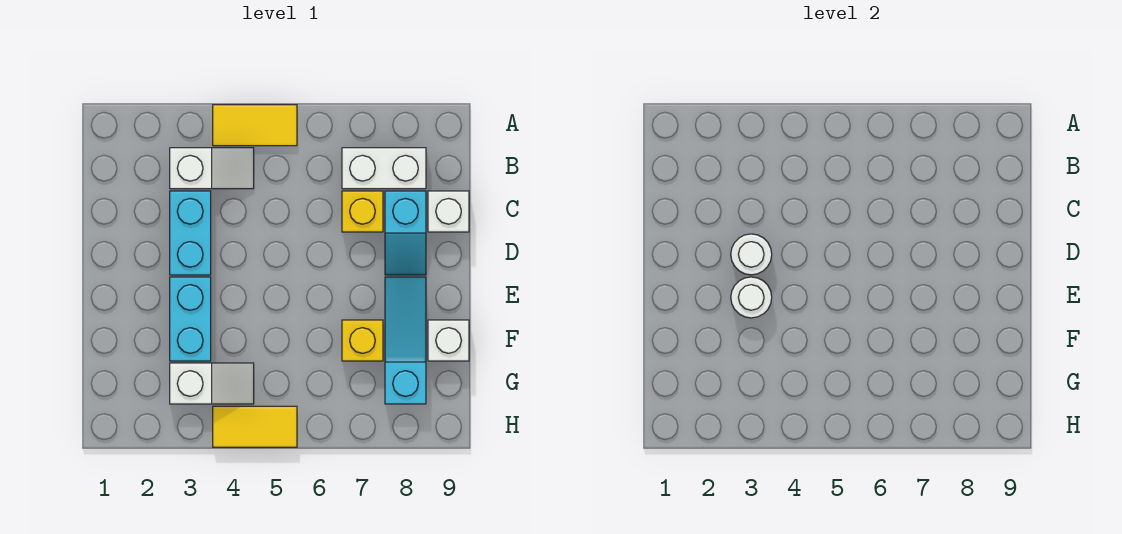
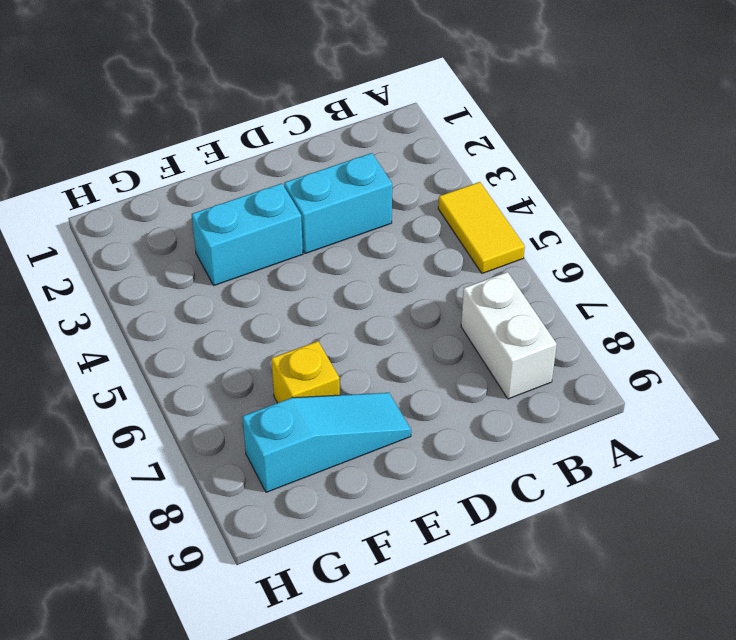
none -> white slope B3:B4 level 1 top 3
none -> yellow brick C7 level 1
none -> cyan slope C8:D8 level 1 top C

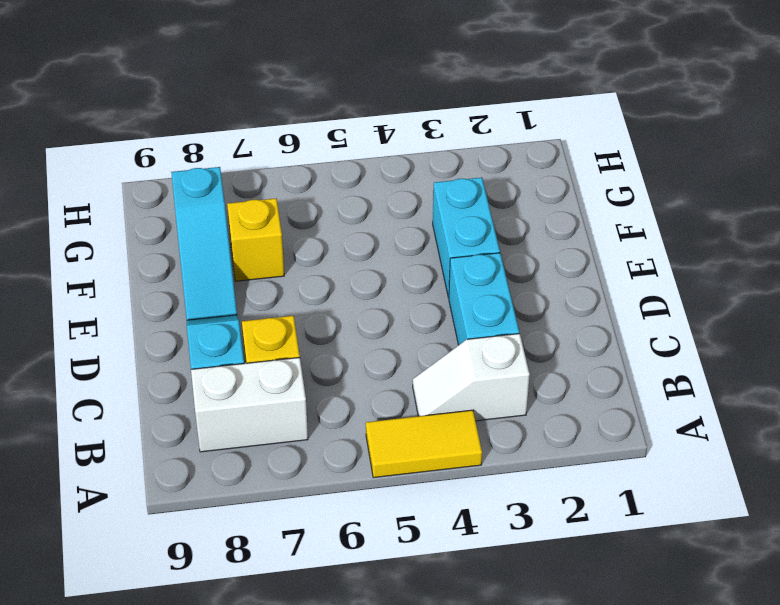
none -> white brick C9 level 1
none -> white brick F9 level 1
none -> white slope G3:G4 level 1 top 3

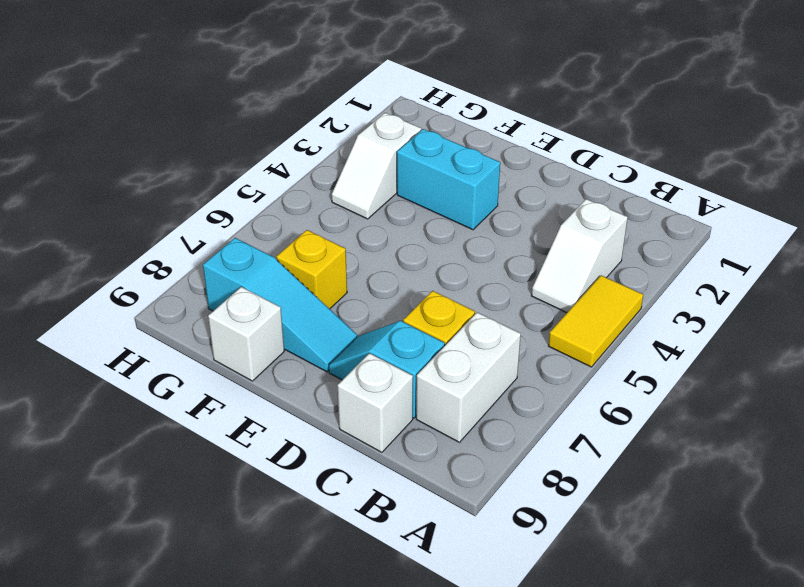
none -> cyan brick C3:D3 level 1
none -> yellow tile H4:H5 level 1
none -> white round brick D3 level 2

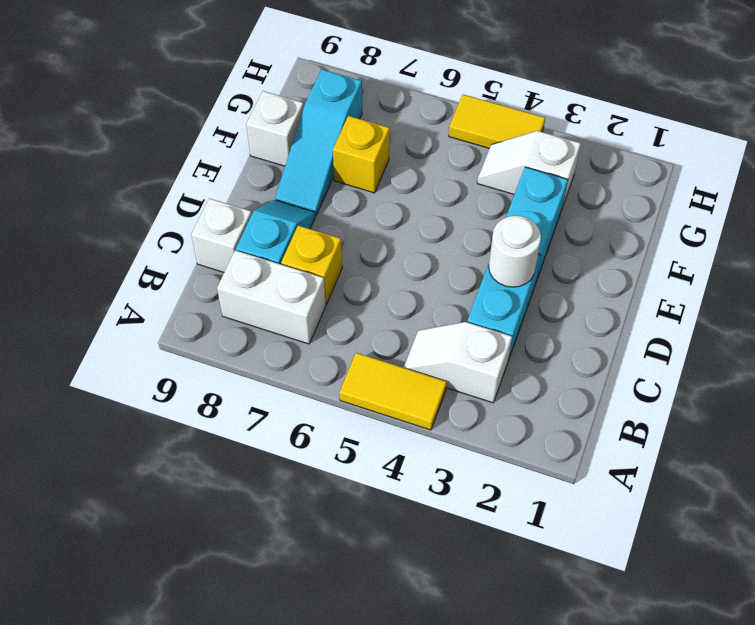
none -> white round brick E3 level 2

